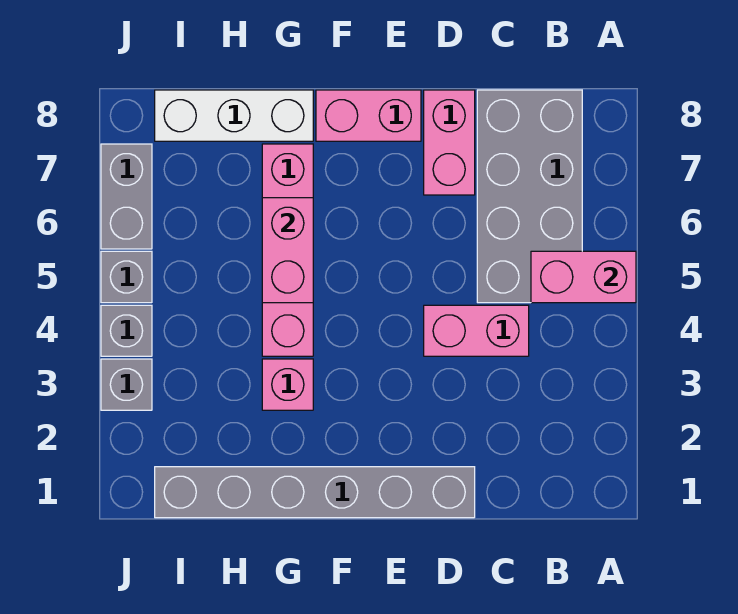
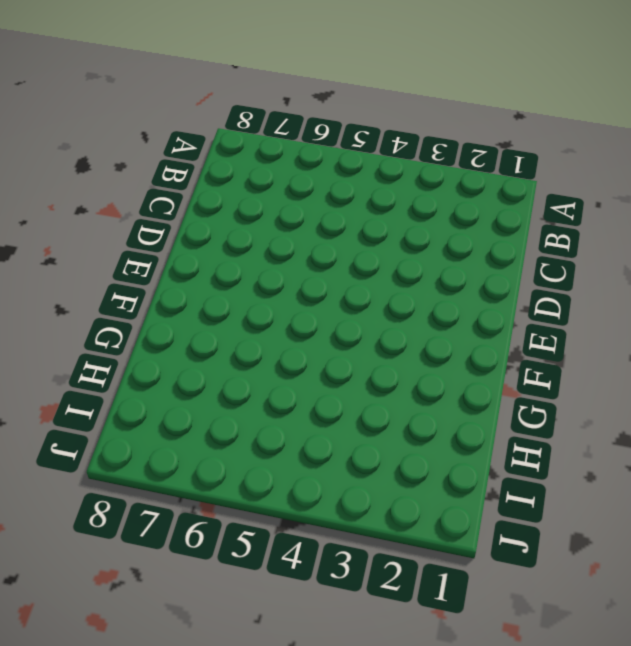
none -> grey brick B5:C8 level 1
none -> pink brick C4:D4 level 1
none -> grey brick D1:I1 level 1

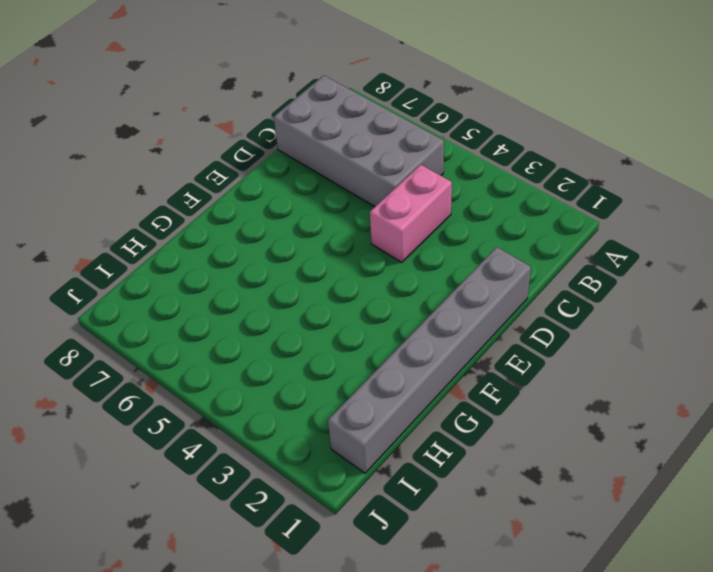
none -> pink brick D7:D8 level 1
none -> pink brick E8:F8 level 1
none -> pink brick G3 level 1

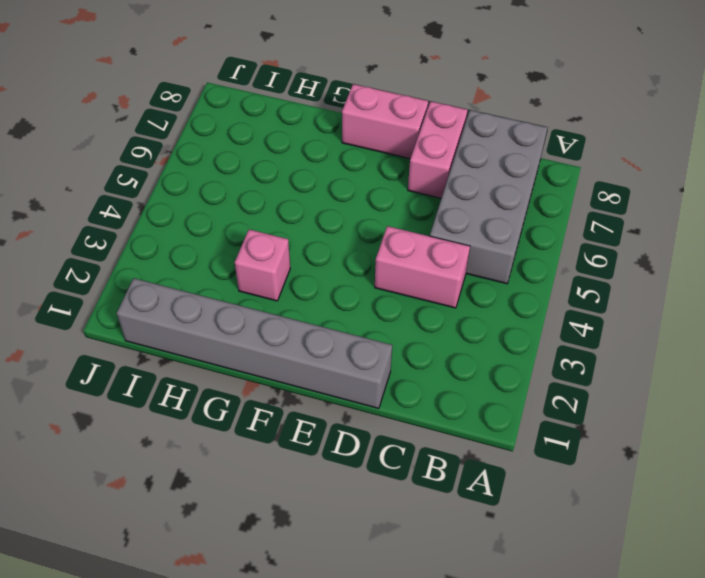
none -> pink brick G4:G7 level 1
none -> white brick G8:I8 level 1
none -> grey brick J3 level 1

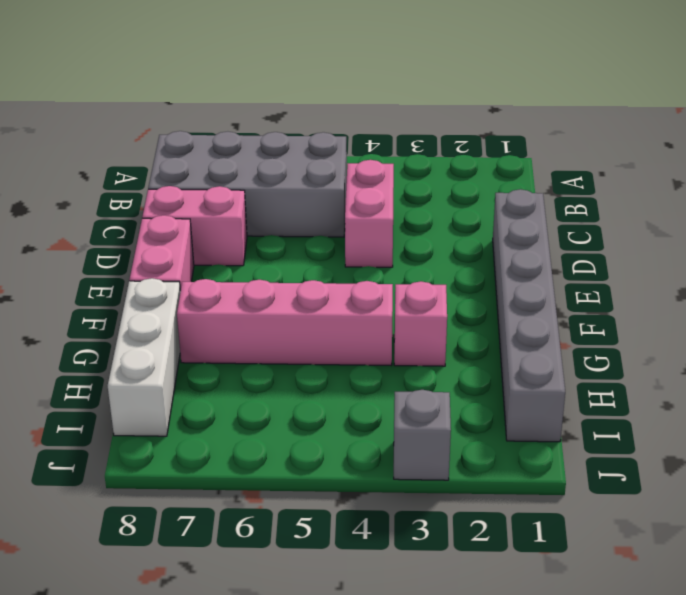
none -> grey brick J4 level 1
none -> grey brick J5 level 1
none -> grey brick J6:J7 level 1

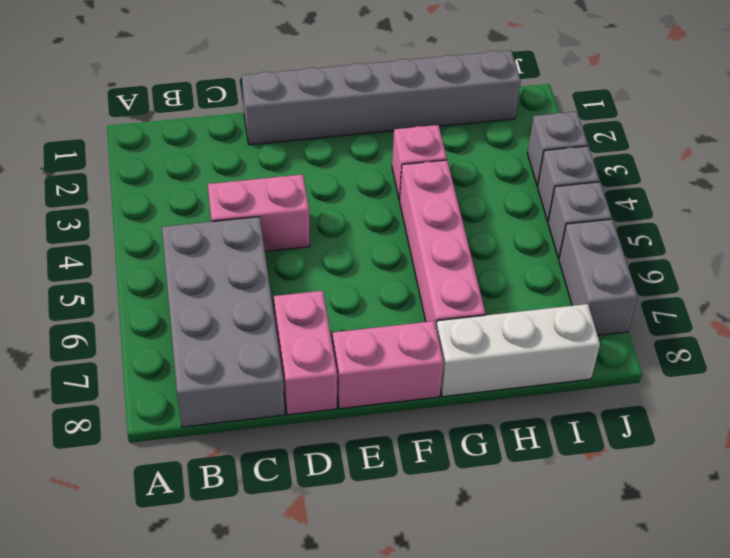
none -> pink brick A5:B5 level 2
none -> pink brick G5:G6 level 2

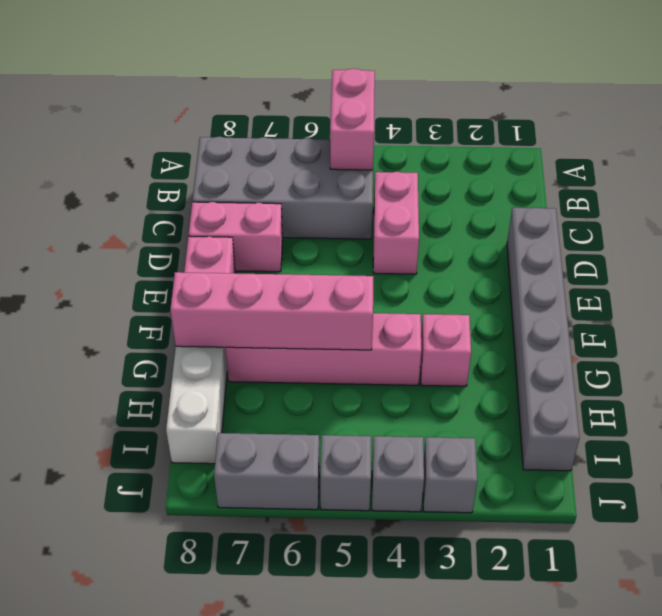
pink brick G5:G8 level 2 -> pink brick G5:G6 level 2

